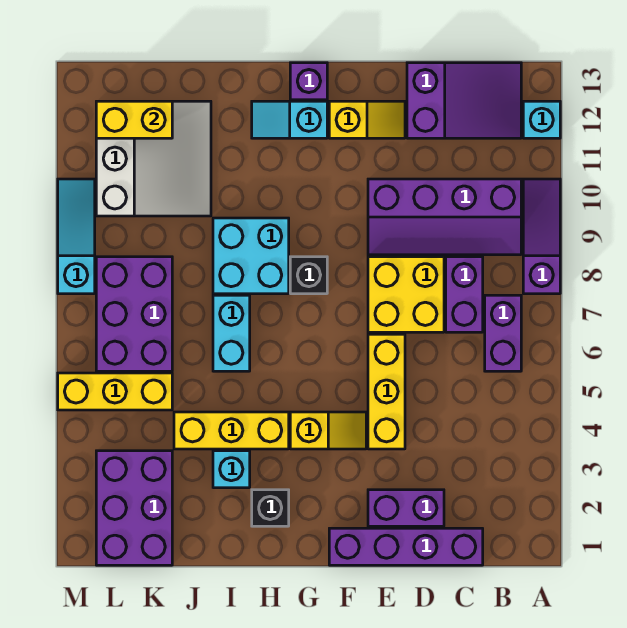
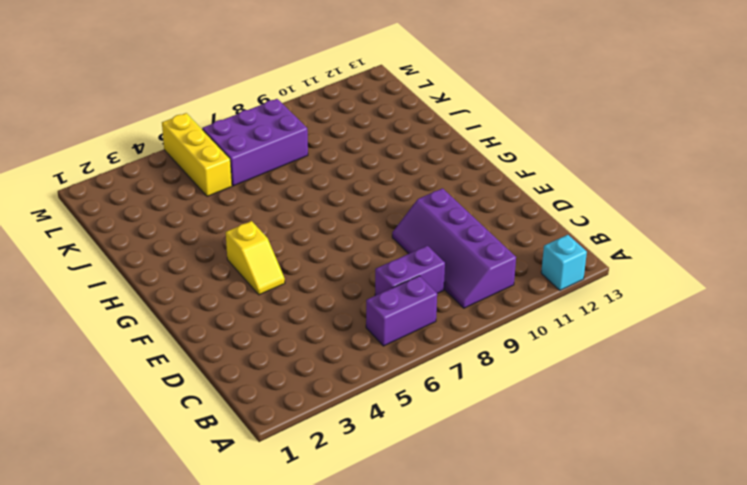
none -> purple slope A8:A10 level 1 top 8
none -> purple slope B12:D13 level 1 top D
none -> purple brick C1:F1 level 1

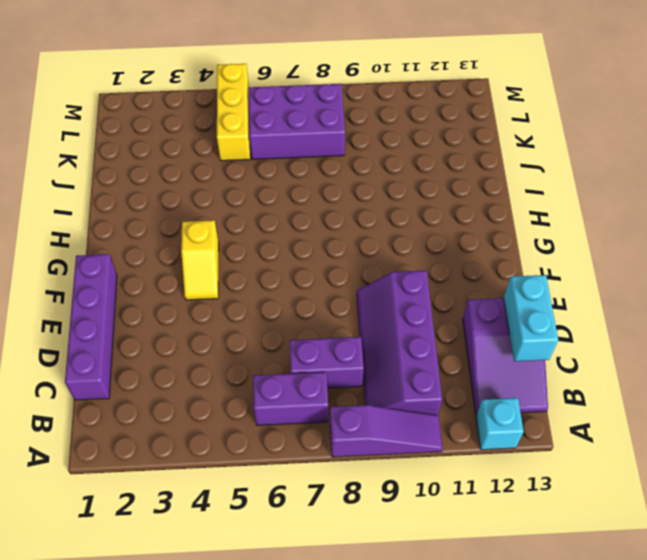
cyan brick C13:D13 level 2 -> cyan brick I6:I7 level 1
none -> purple brick D2:E2 level 1
none -> yellow brick D7:E8 level 1
none -> yellow brick E4:E6 level 1

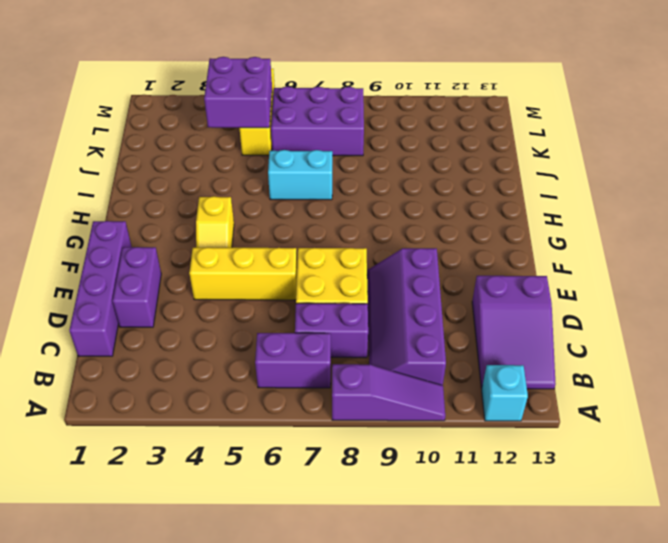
purple brick K4:L5 level 2 -> none
none -> yellow slope E12:F12 level 1 top F
none -> black brick G8 level 1
none -> cyan slope G12:H12 level 1 top G

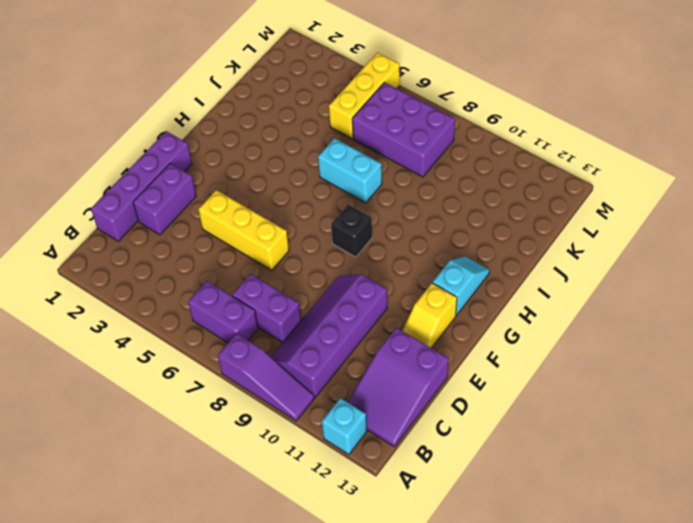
none -> yellow brick D7:E8 level 1
none -> yellow slope F4:G4 level 1 top G
none -> purple brick G13 level 1

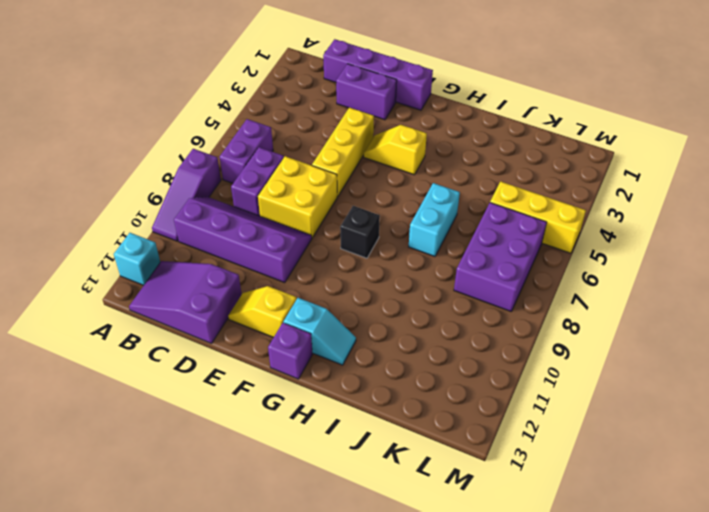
none -> black brick H2 level 1
none -> yellow brick H4:J4 level 1
none -> cyan brick H8:I9 level 1

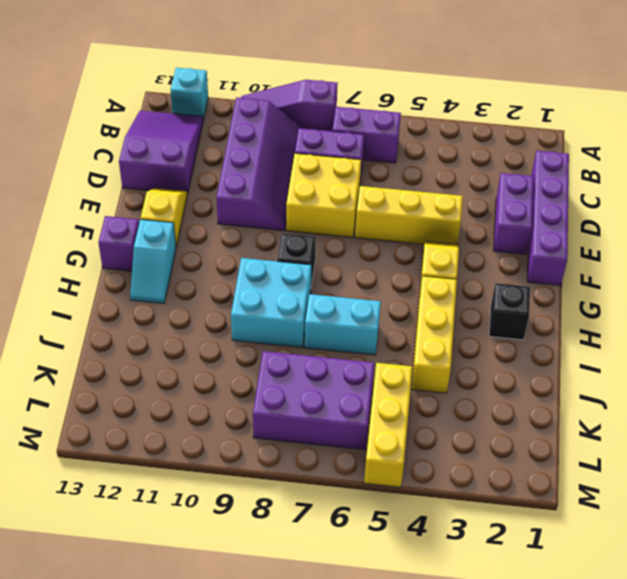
none -> cyan brick I3 level 1
none -> white slope J10:L12 level 1 top L
none -> purple brick K1:L3 level 1

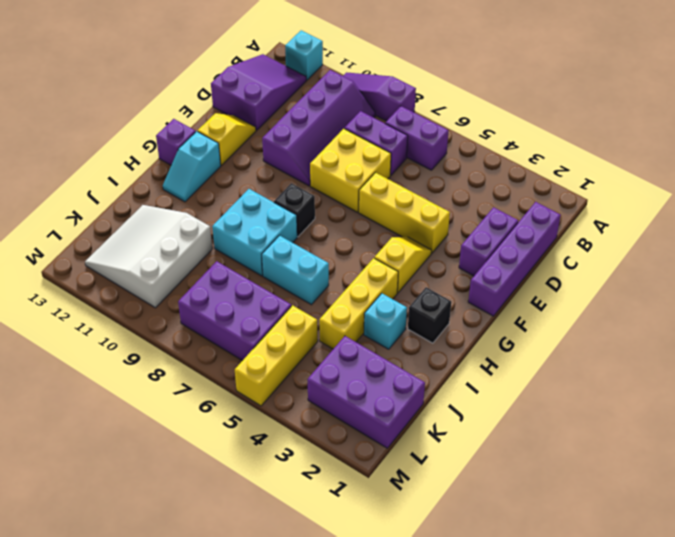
white slope J10:L12 level 1 top 10 -> white slope J10:L12 level 1 top L
none -> cyan slope M8:M10 level 1 top 8
none -> yellow brick K12:L12 level 2

